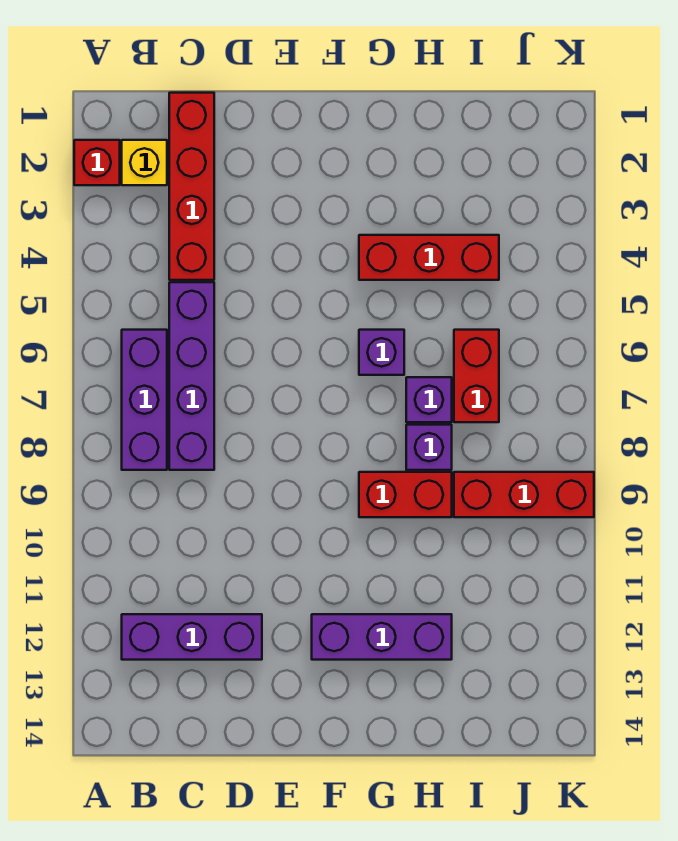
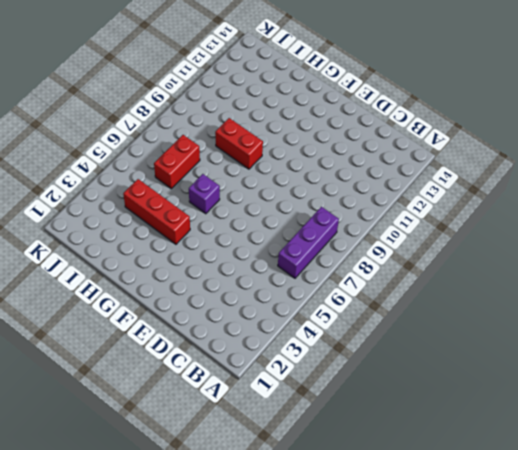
none -> red brick A2 level 1
none -> yellow brick B2 level 1
none -> purple brick B12:D12 level 1

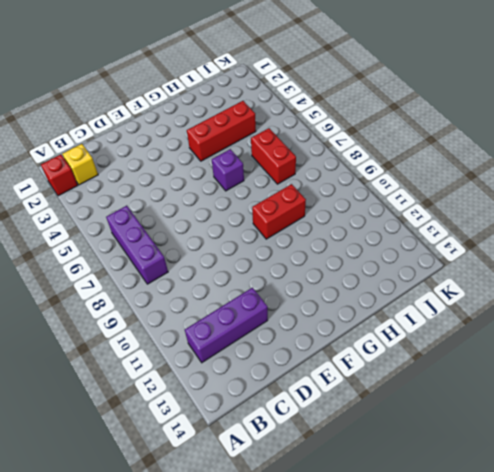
none -> red brick C1:C4 level 1
none -> purple brick C5:C8 level 1
none -> purple brick F12:H12 level 1

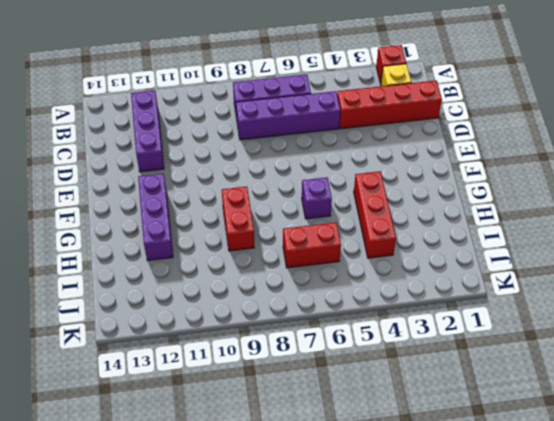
none -> purple brick H7 level 1
none -> purple brick H8 level 1
none -> red brick I9:K9 level 1

